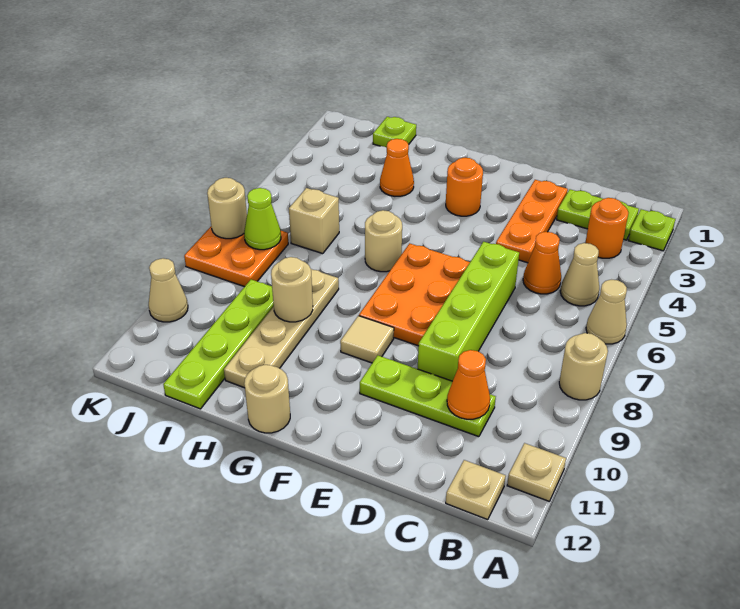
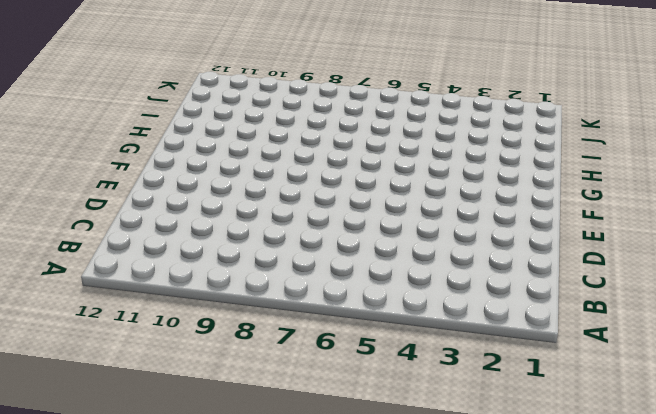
none -> lime plate A2 level 1
none -> tan cone A6 level 1
none -> tan round brick A8 level 1

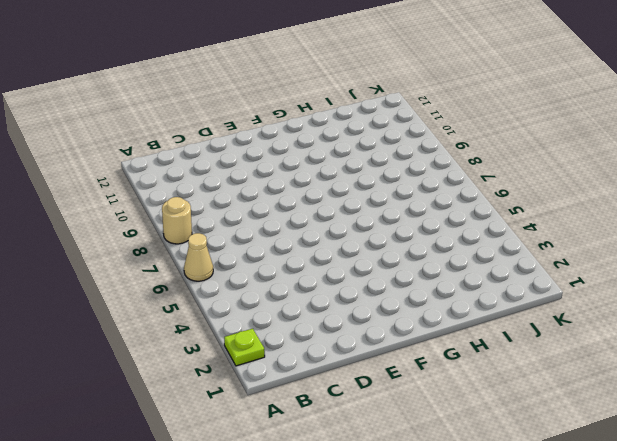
none -> tan plate A11 level 1
none -> lime plate B2:C2 level 1
none -> orange round brick B3 level 1

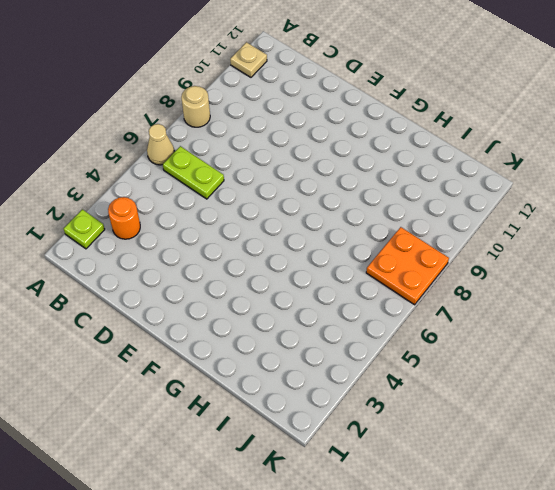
lime plate B6:C6 level 1 -> lime plate B2:C2 level 1
none -> tan cone B5 level 1
none -> tan plate B12 level 1
none -> orange cone C5 level 1

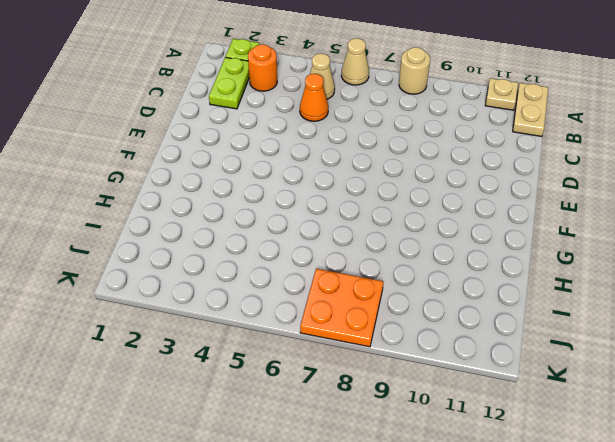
tan plate A12:B12 level 1 -> tan plate B12 level 1
none -> lime plate C10:E10 level 1
none -> orange plate D2:D4 level 1
none -> lime brick D6:D9 level 1

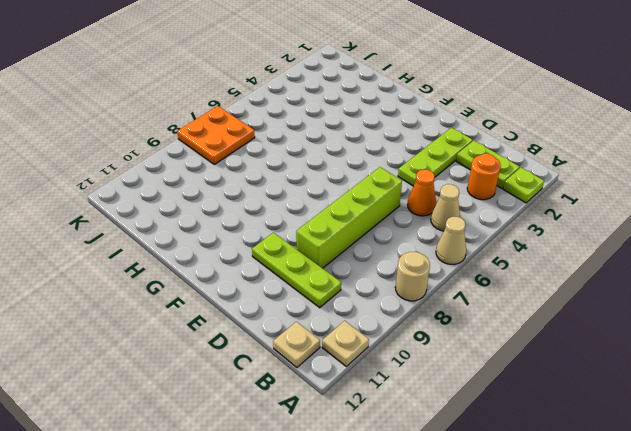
lime plate D2:D4 level 1 -> orange plate D2:D4 level 1
none -> orange plate E6:F8 level 1
none -> orange round brick F3 level 1
none -> tan tile F9 level 1

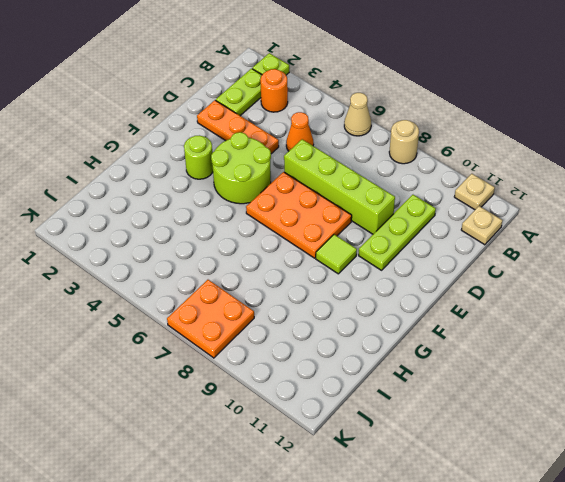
lime round brick E4:F5 level 1 -> none
lime round brick F3 level 1 -> orange round brick F3 level 1
lime tile F9 level 1 -> tan tile F9 level 1
none -> tan cone B5 level 1
none -> tan round brick G6 level 1
none -> tan round brick G12 level 1

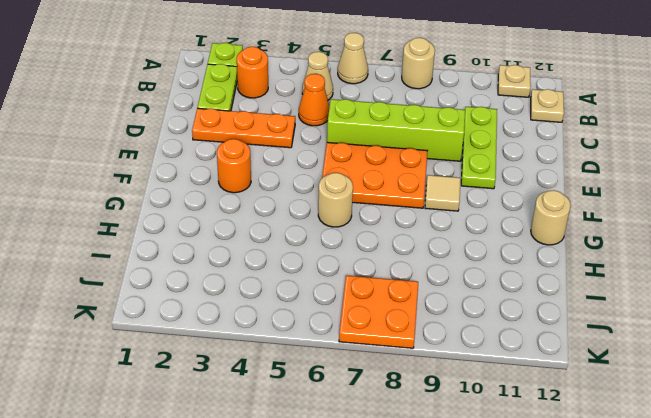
none -> orange cone H3 level 1
none -> tan plate H8:H11 level 1
none -> lime plate I1 level 1

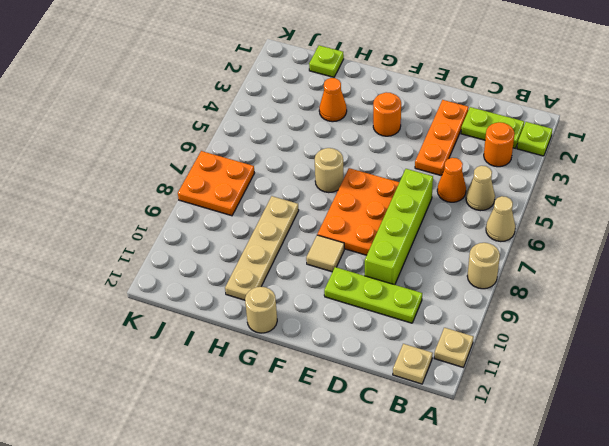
none -> tan brick I6 level 1
none -> lime plate I9:I12 level 1
none -> tan cone K10 level 1

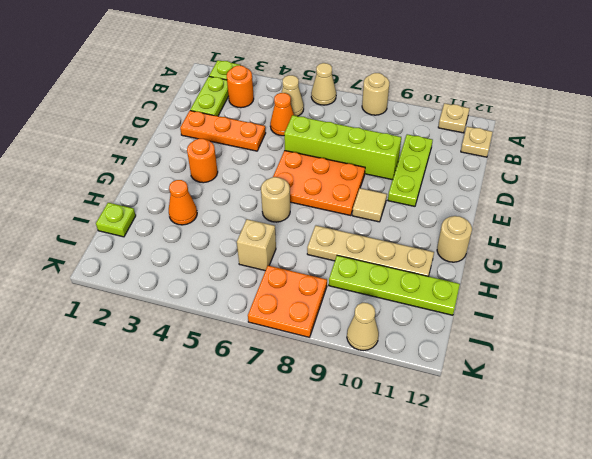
none -> orange cone C10 level 2
none -> tan round brick H9 level 2
none -> lime cone J7 level 2

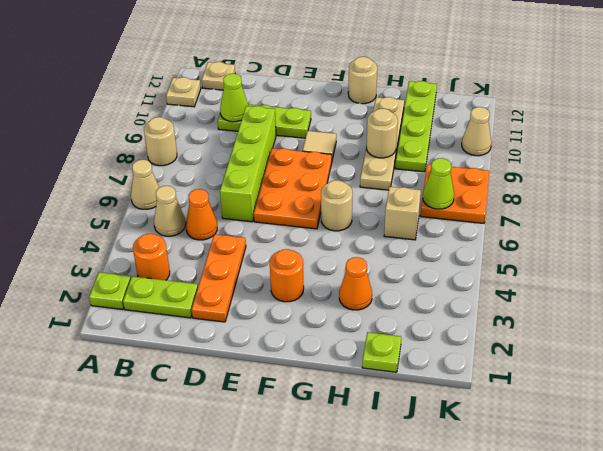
lime cone C10 level 2 -> orange cone C10 level 2
none -> tan round brick K7 level 2

